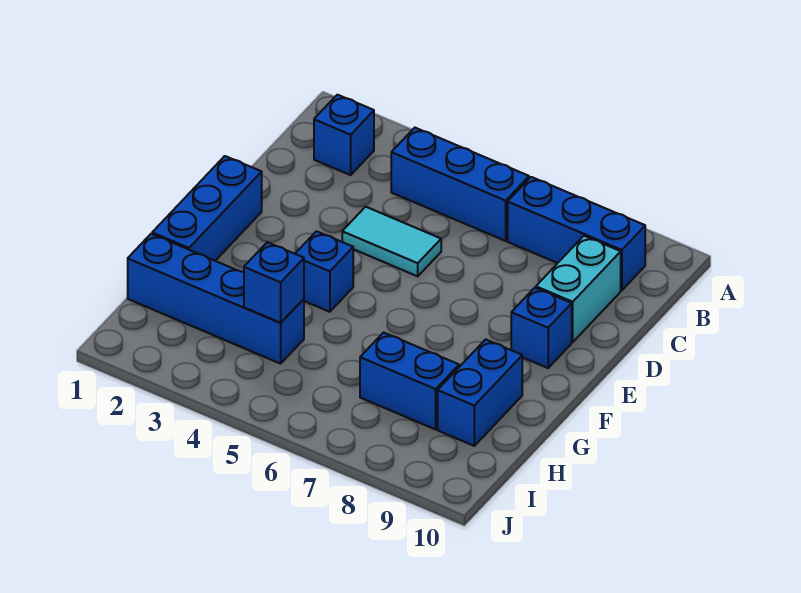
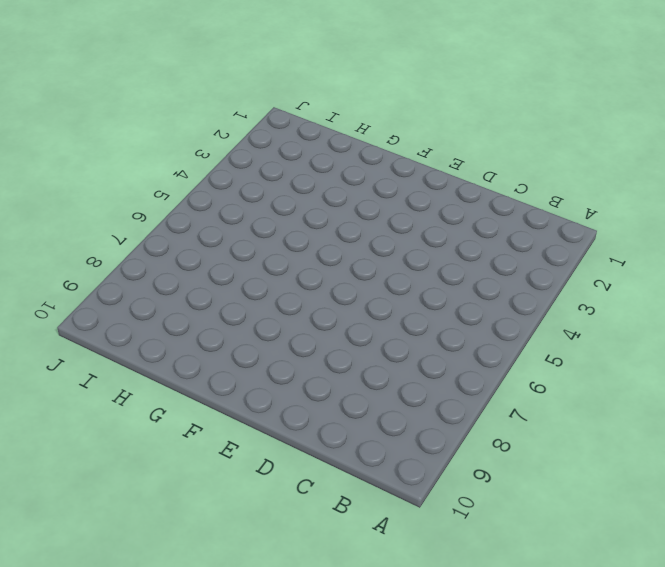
none -> blue brick B2 level 1
none -> blue brick B4:B6 level 1
none -> blue brick B7:B9 level 1

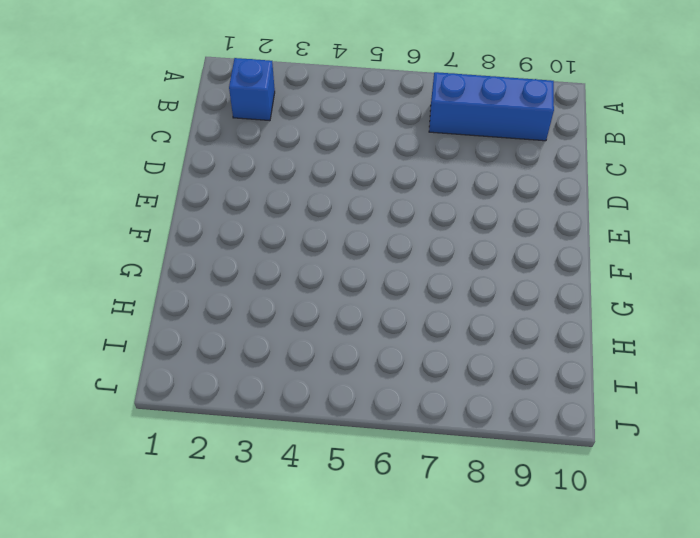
none -> blue brick B4:B6 level 1
none -> cyan brick C9:D9 level 1
none -> cyan tile D4:D5 level 1

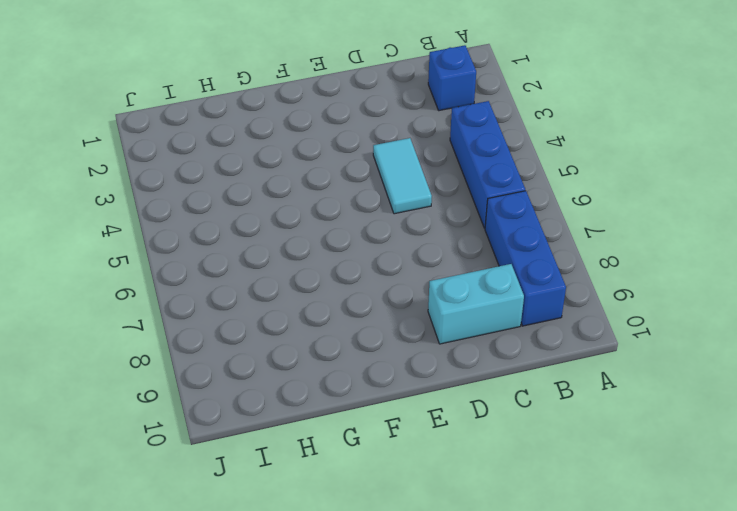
none -> blue brick E1:G1 level 1
none -> blue brick E9 level 1
none -> blue brick F4 level 1

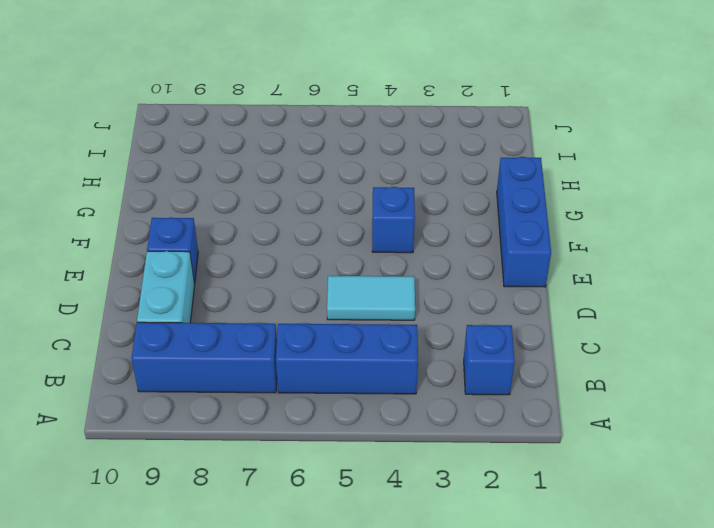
none -> blue brick G9:H9 level 1
none -> blue brick H1:H4 level 1
none -> blue brick H7:H8 level 1

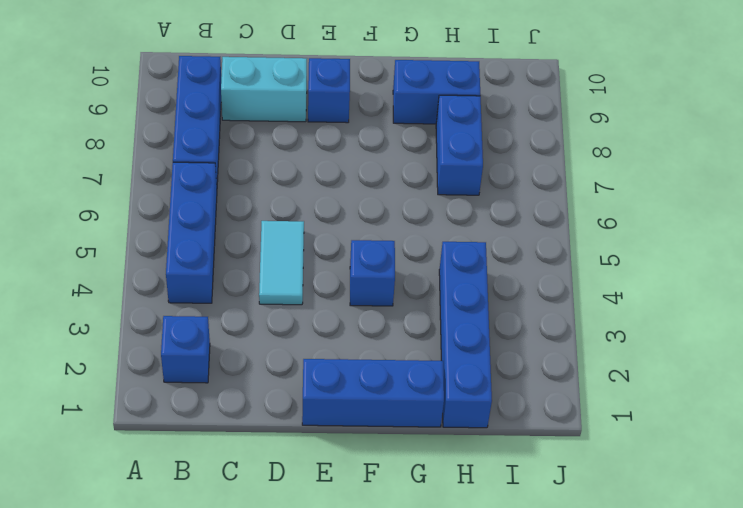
none -> blue brick H4 level 2

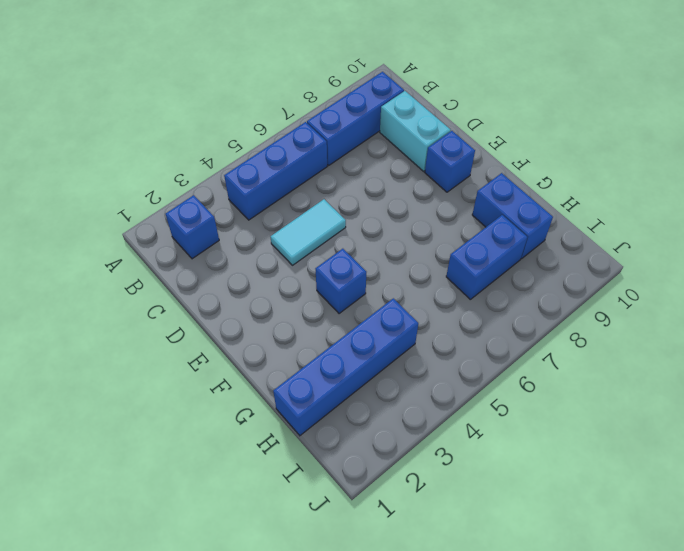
none -> blue brick E1:G1 level 1
none -> blue brick H4 level 2

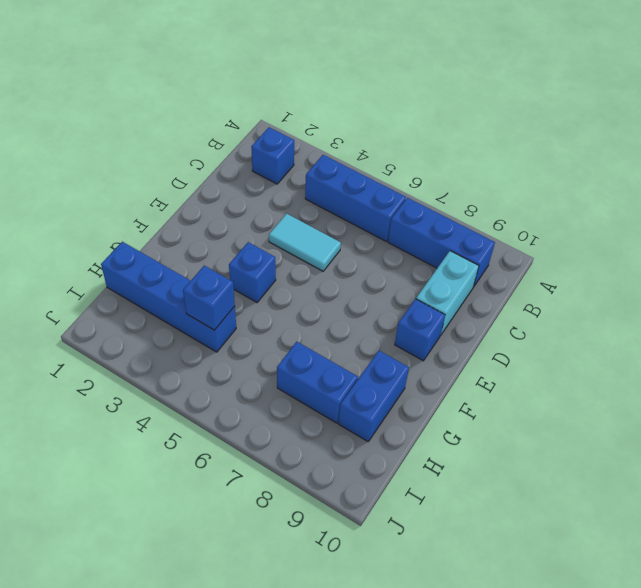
none -> blue brick E1:G1 level 1

